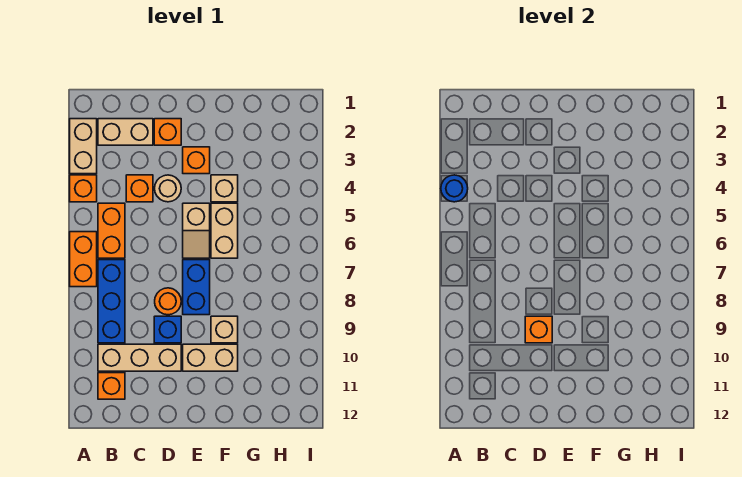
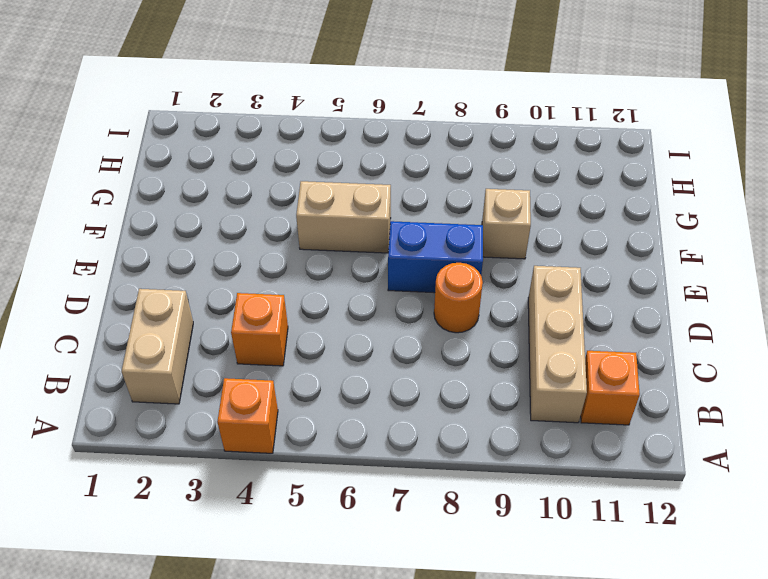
none -> tan brick A2:A3 level 1
none -> orange brick A6:A7 level 1
none -> orange brick B5:B6 level 1

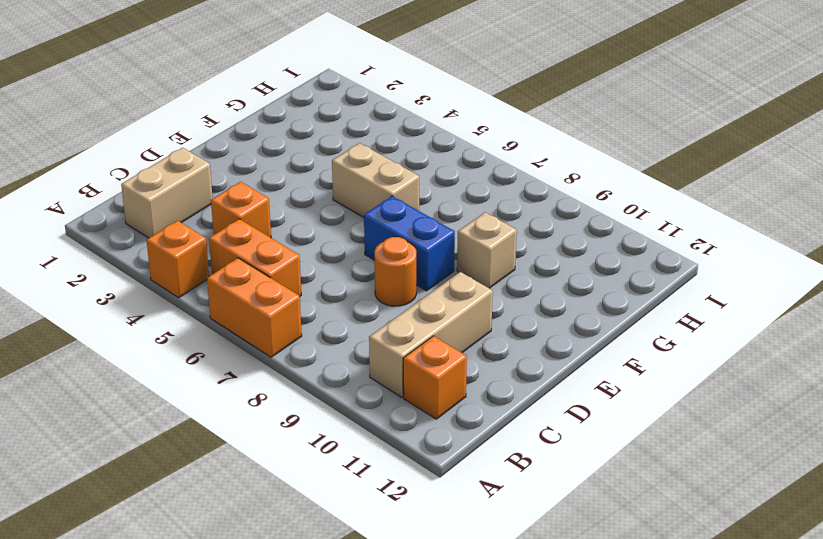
none -> tan brick A2:A3 level 1
none -> blue brick B7:B9 level 1
none -> orange brick D2 level 1

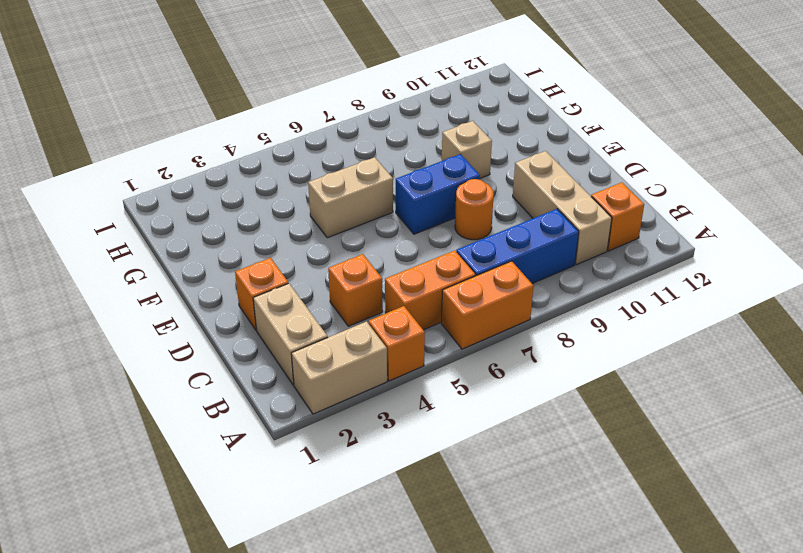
none -> tan round brick D4 level 1
none -> blue brick D9 level 1
none -> orange brick E3 level 1

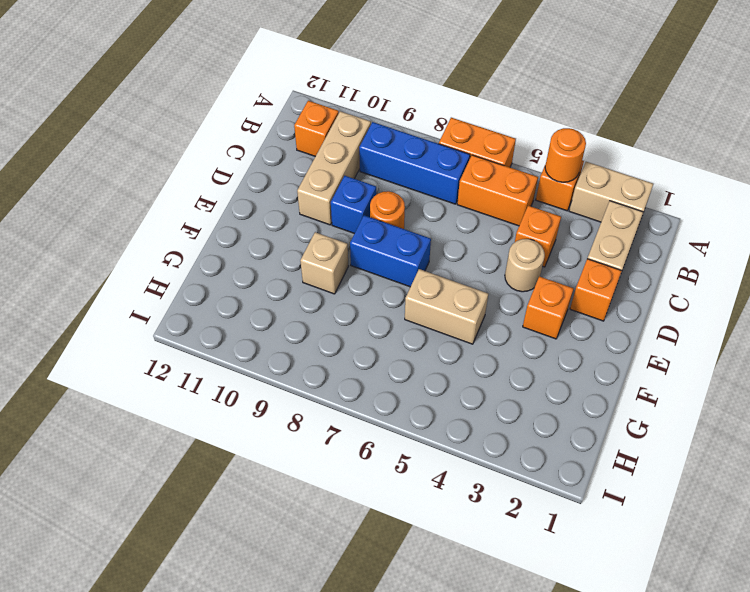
orange round brick A4 level 2 -> blue round brick A4 level 2
none -> tan slope E5:E6 level 1 top 5
none -> tan brick E10:F10 level 1
none -> tan brick F4 level 1

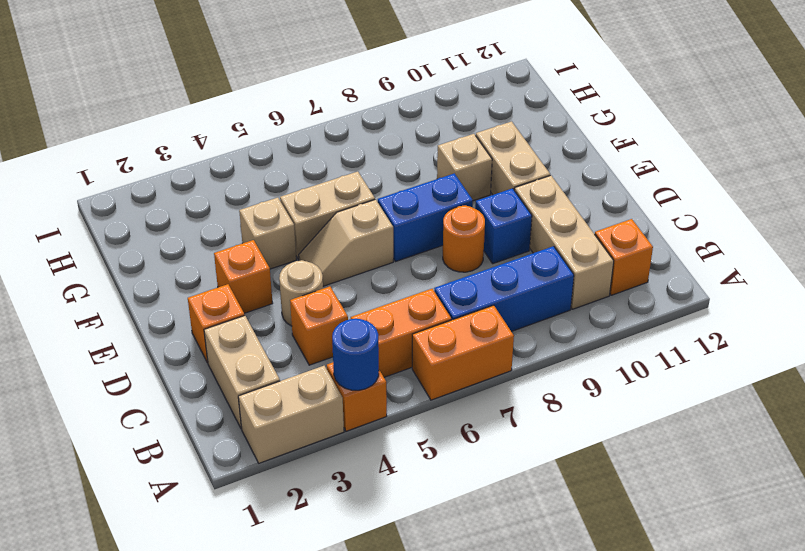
tan slope E5:E6 level 1 top 6 -> tan slope E5:E6 level 1 top 5
none -> orange brick D9 level 2

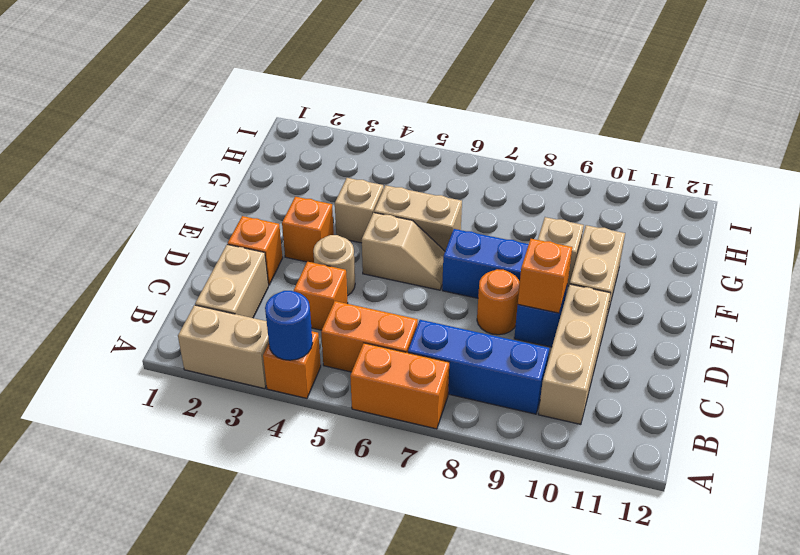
none -> orange brick B11 level 1

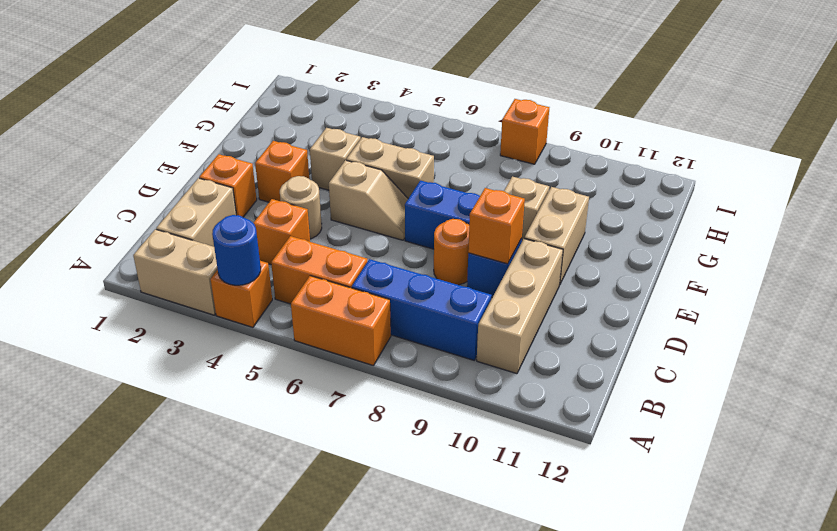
orange brick I8 level 1 -> orange brick B11 level 1

